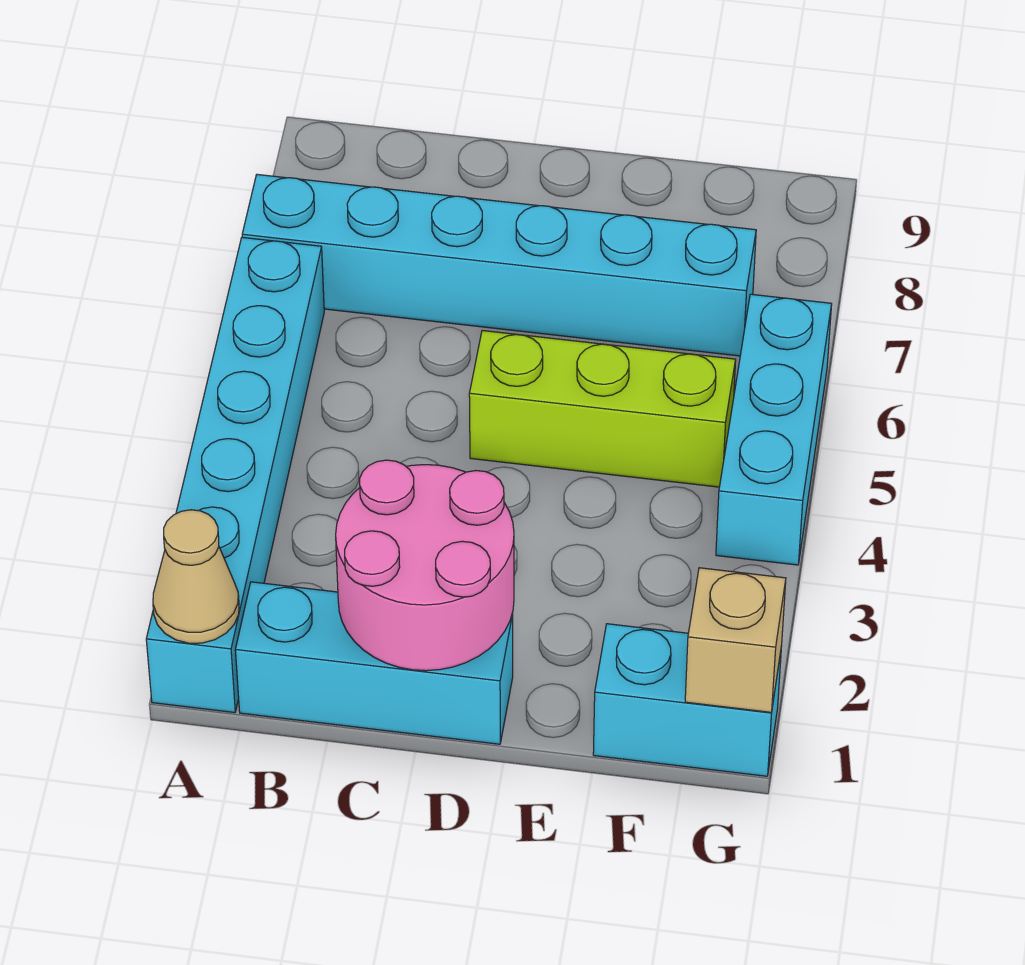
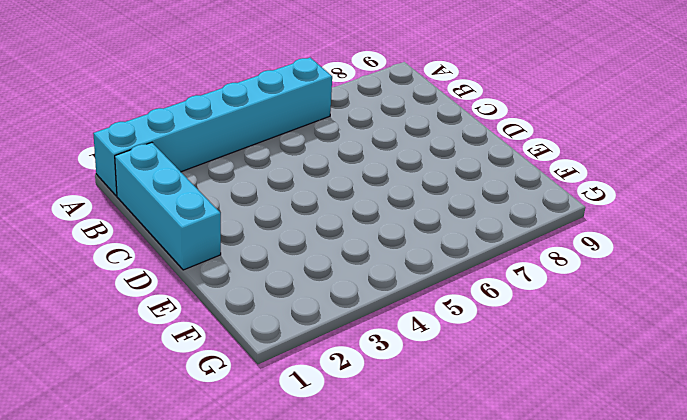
none -> cyan brick A7:F7 level 1
none -> lime brick D5:F5 level 1

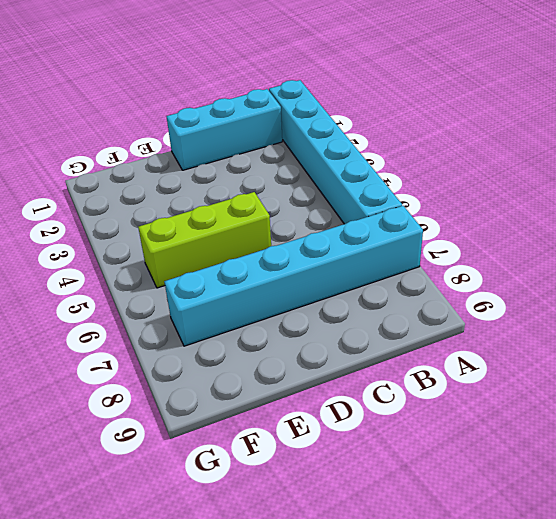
none -> cyan brick F1:G1 level 1
none -> cyan brick G4:G6 level 1

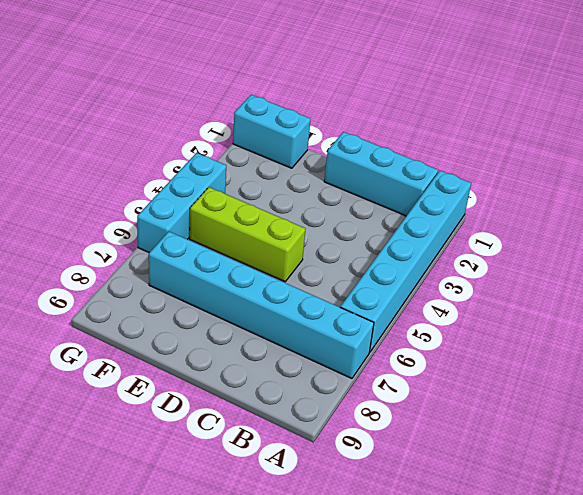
none -> tan cone A1 level 2
none -> pink round brick C1:D2 level 2

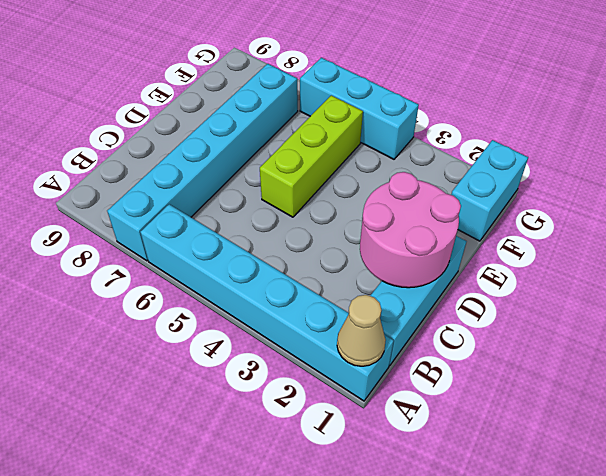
none -> tan brick G1 level 2

